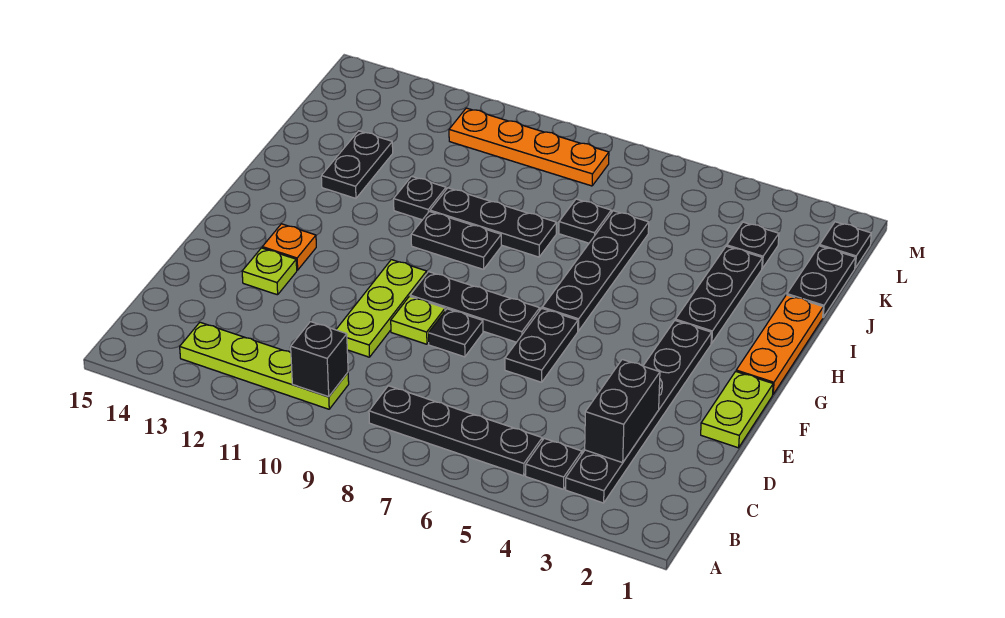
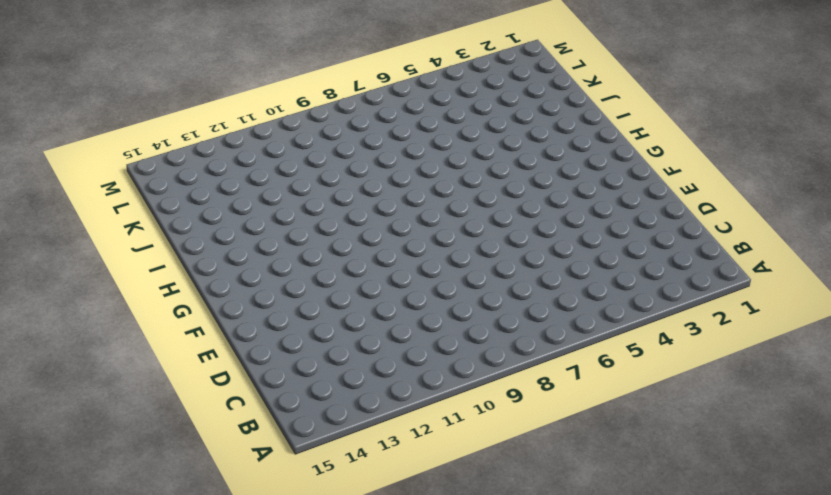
none -> black plate B3:G3 level 1
none -> black plate B4 level 1
none -> black plate B5:B8 level 1

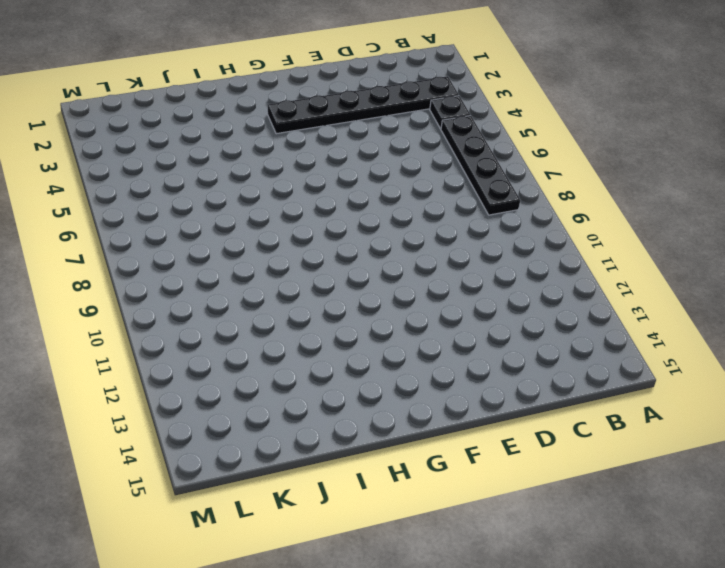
none -> lime plate B10:B13 level 1
none -> lime plate D10:F10 level 1
none -> lime plate E1:F1 level 1

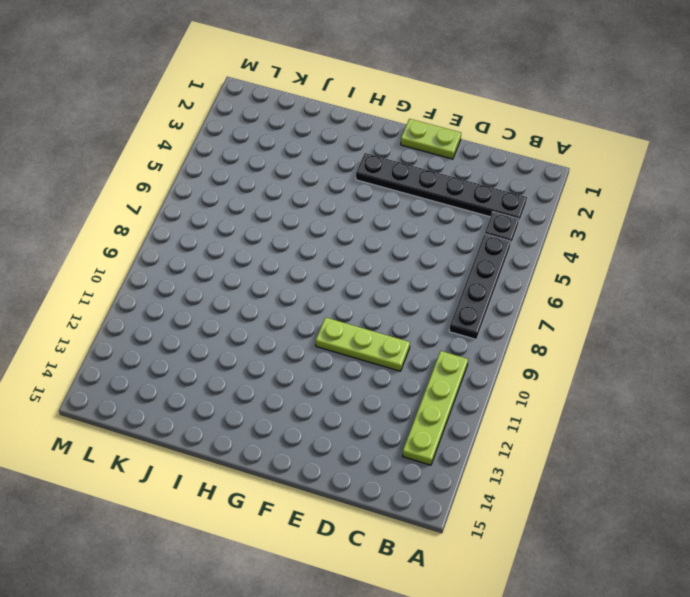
none -> black plate E6:F6 level 1
none -> black plate E8 level 1
none -> lime plate E9 level 1

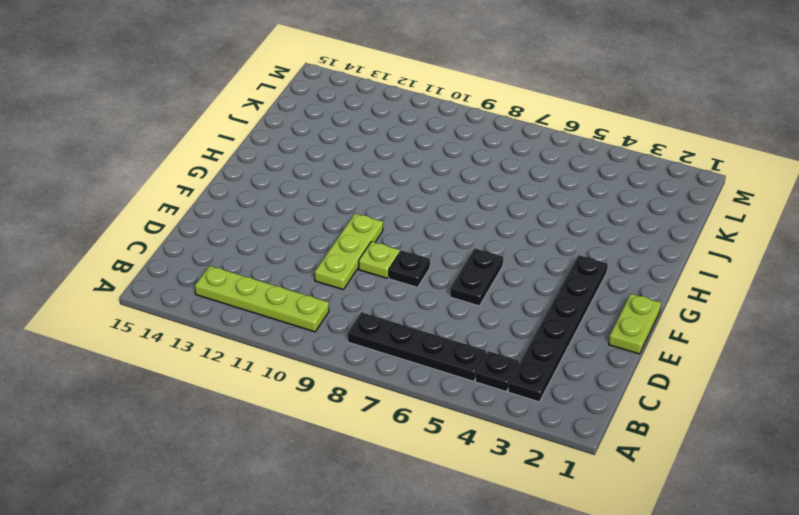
none -> lime plate E13 level 1
none -> black plate F7:F9 level 1
none -> orange plate F13 level 1

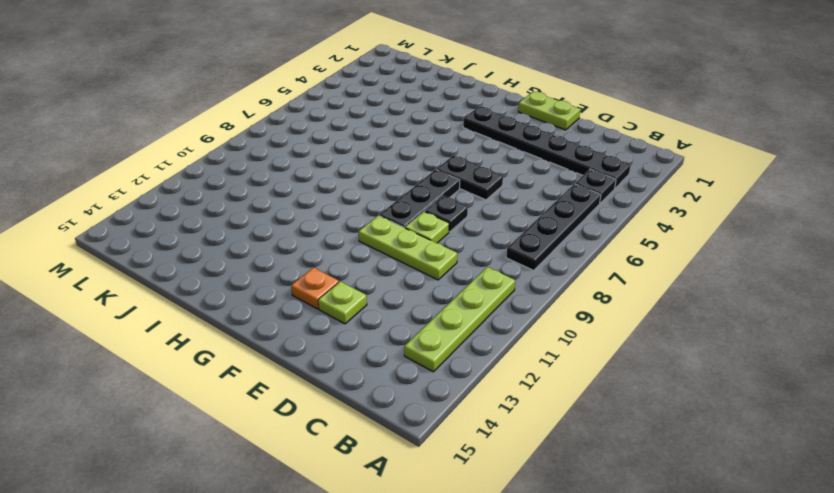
none -> orange plate G1:I1 level 1
none -> black plate G6:J6 level 1
none -> black plate H3:J3 level 1

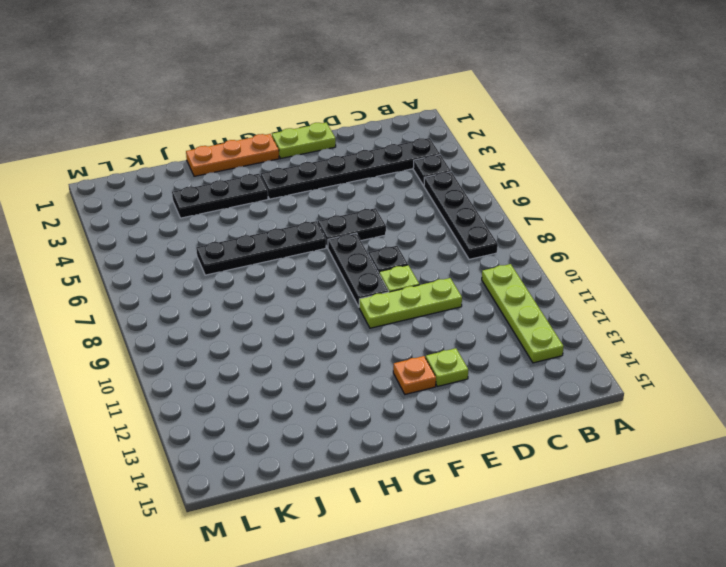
none -> black plate H9:H10 level 1
none -> black plate I8:I10 level 1
none -> black plate I11 level 1

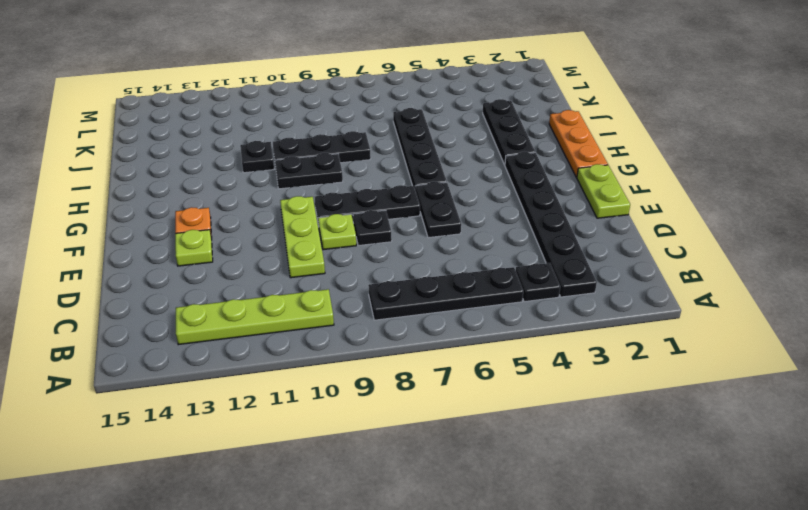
none -> black plate I13:J13 level 1
none -> black plate J1:K1 level 1
none -> black plate J7 level 1

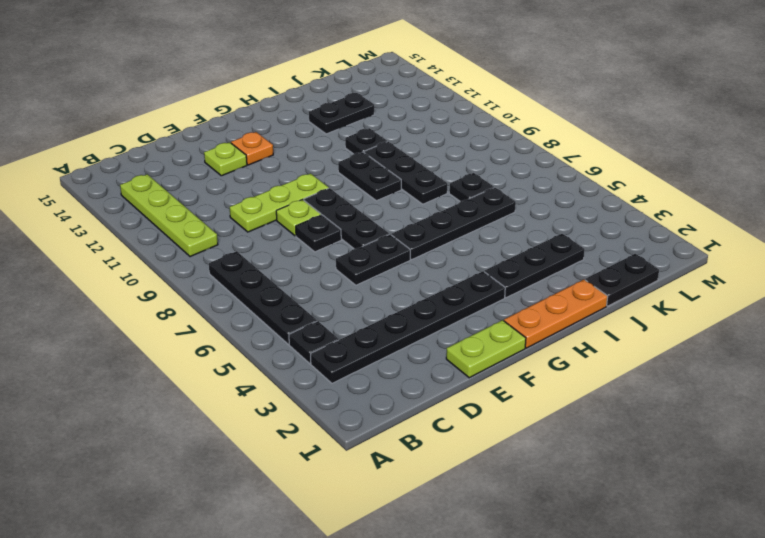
none -> black plate K3 level 1
none -> black plate L1 level 1
none -> orange plate L8:L11 level 1

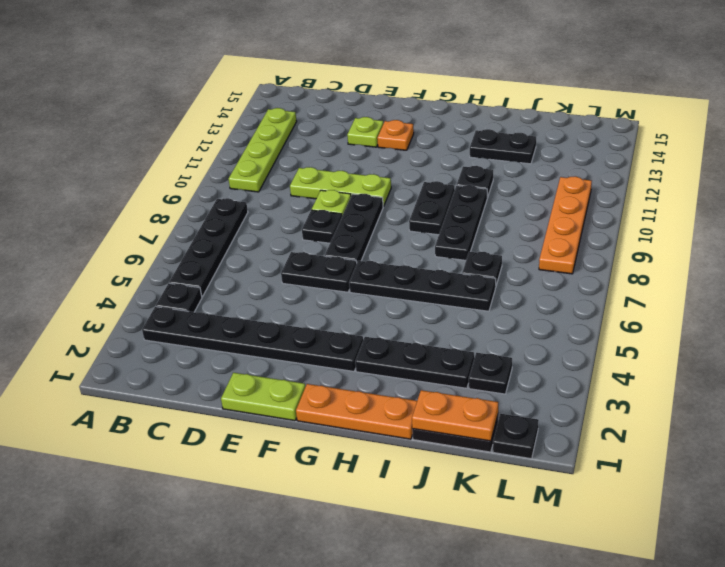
orange plate J1:K1 level 2 -> none
none -> black brick B10 level 2
none -> black brick C3:D3 level 2

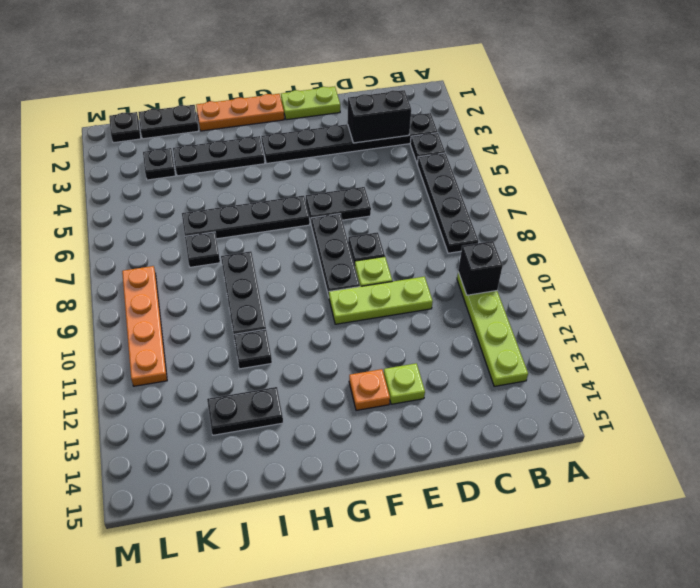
none -> black plate H9:H10 level 1

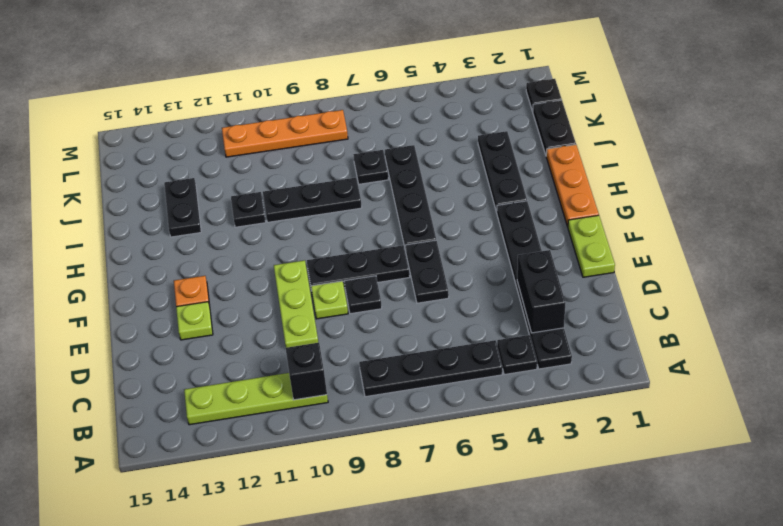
none -> black plate H9:H10 level 1
none -> black plate K3 level 1

